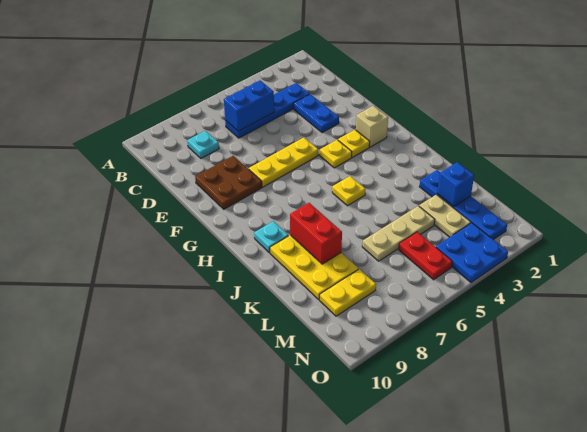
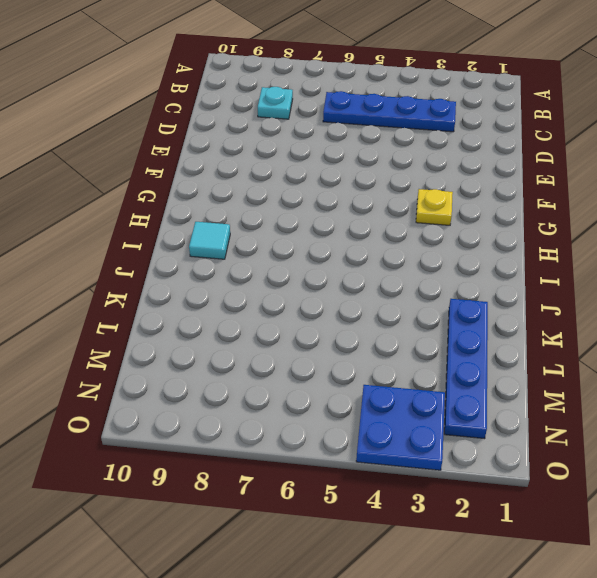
cyan tile I9 level 1 -> cyan plate I9 level 1
none -> blue plate D3:E3 level 1
none -> brown plate E8:F9 level 1
none -> yellow plate F5:F7 level 1

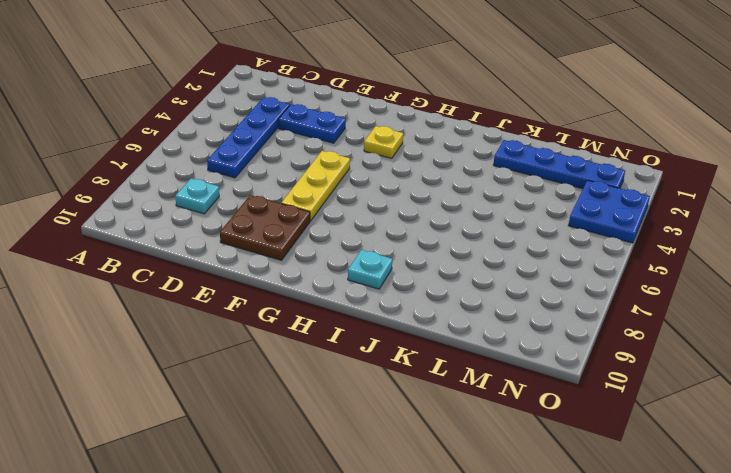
none -> tan brick G2 level 1
none -> yellow plate G4 level 1
none -> yellow plate I5 level 1

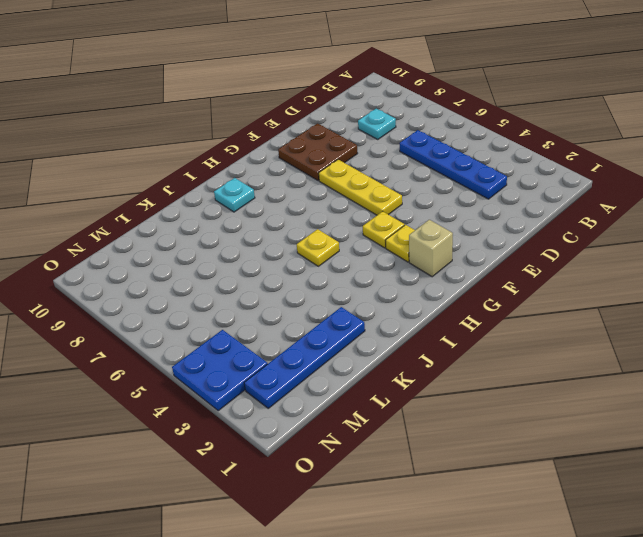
none -> blue plate D3:E3 level 1
none -> yellow plate J8:L9 level 1
none -> tan plate L3:M3 level 1

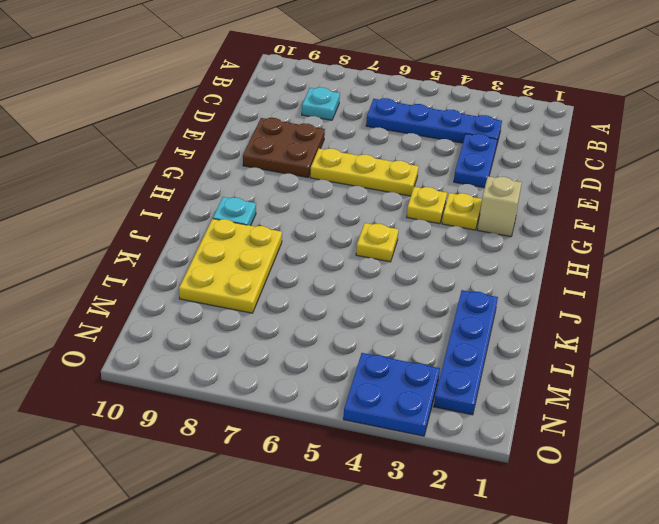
none -> tan plate L3:M3 level 1
none -> tan plate L4:L6 level 1
none -> red plate M5:N5 level 1

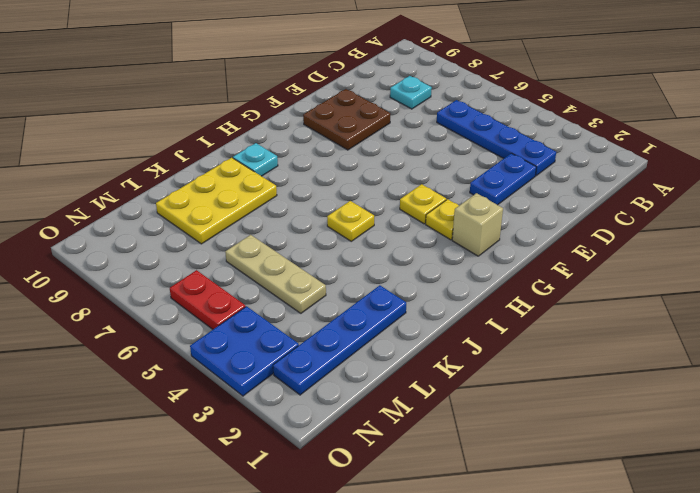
red plate N5:N6 level 1 -> red plate M5:N5 level 1
none -> yellow plate F5:F7 level 1
none -> tan plate L3:M3 level 1
none -> yellow plate M8:M9 level 1

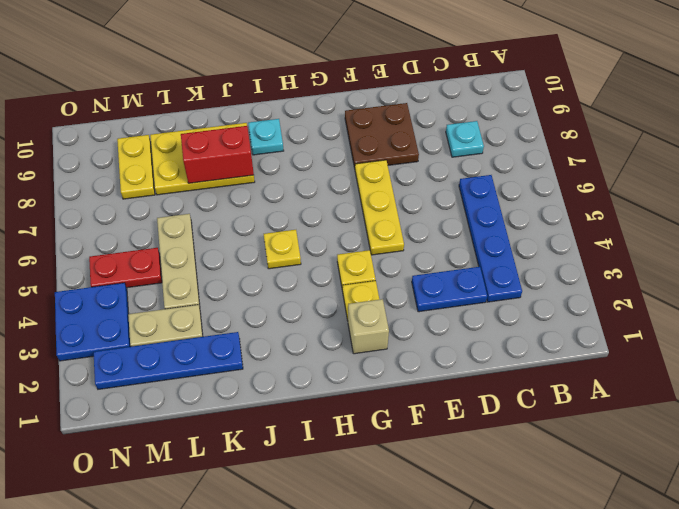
none -> blue brick C5:C6 level 2
none -> blue brick L2 level 2

